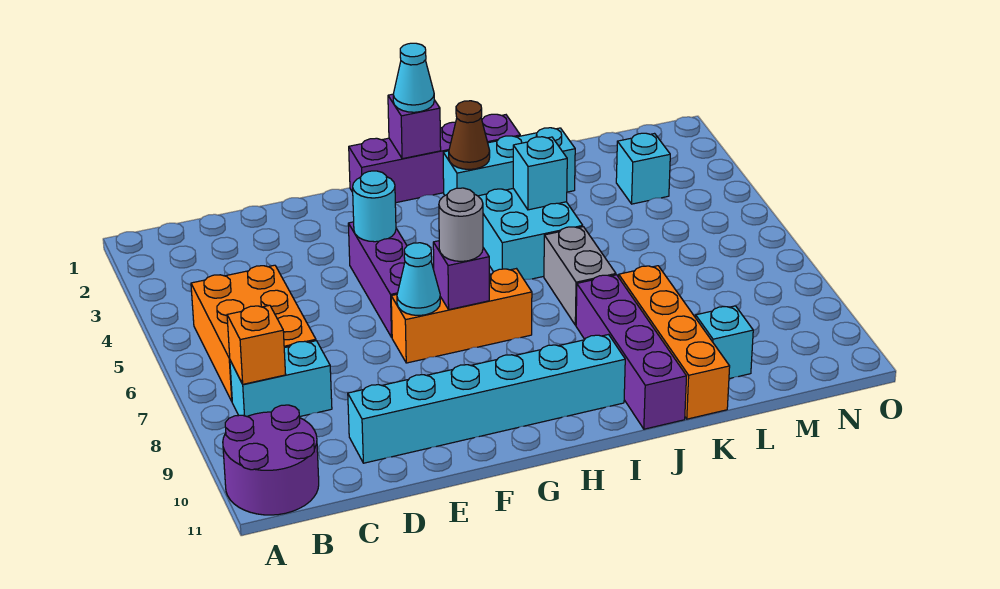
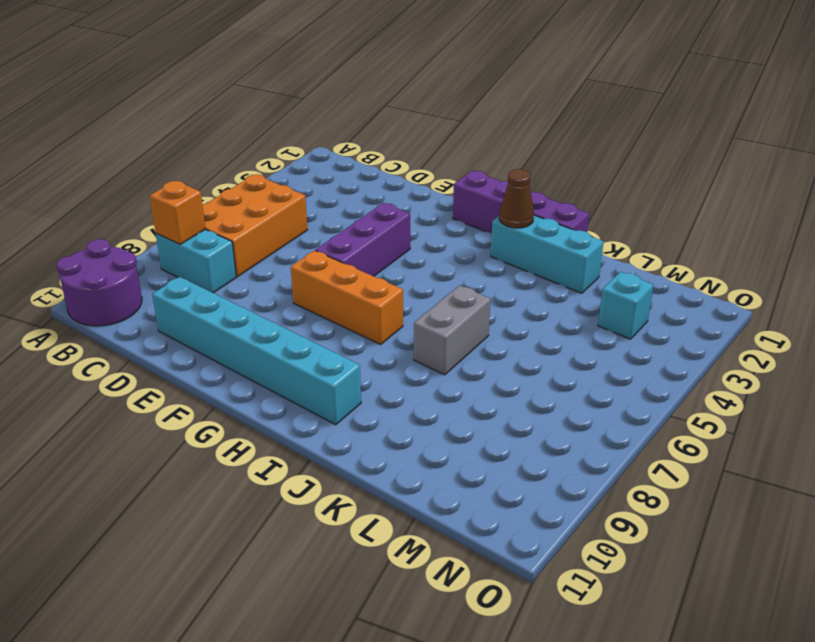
none -> cyan brick I4:J5 level 1
none -> purple brick J8:J11 level 1
none -> orange brick K8:K11 level 1

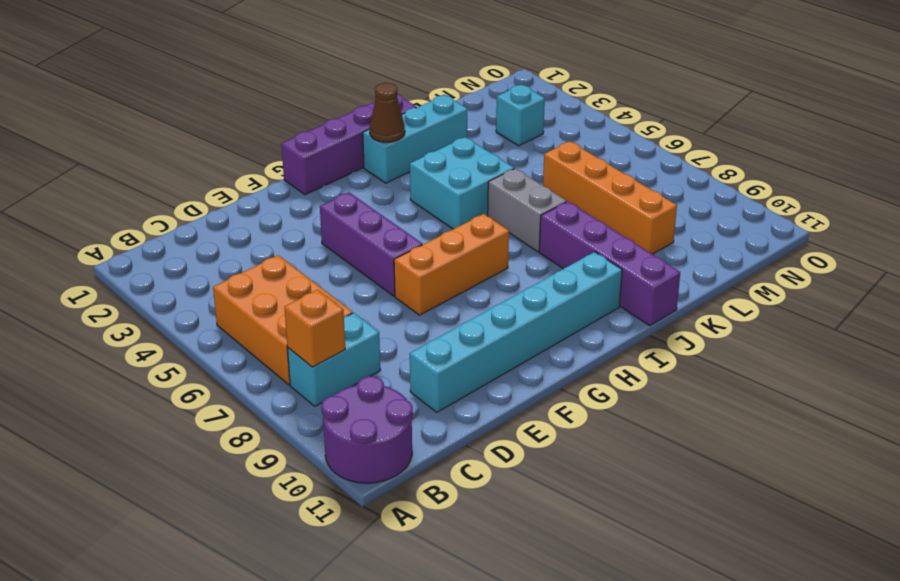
orange brick L6:L9 level 1 -> orange brick K8:K11 level 1
none -> cyan brick L10 level 1
none -> cyan round brick F4 level 2
none -> cyan cone F7 level 2

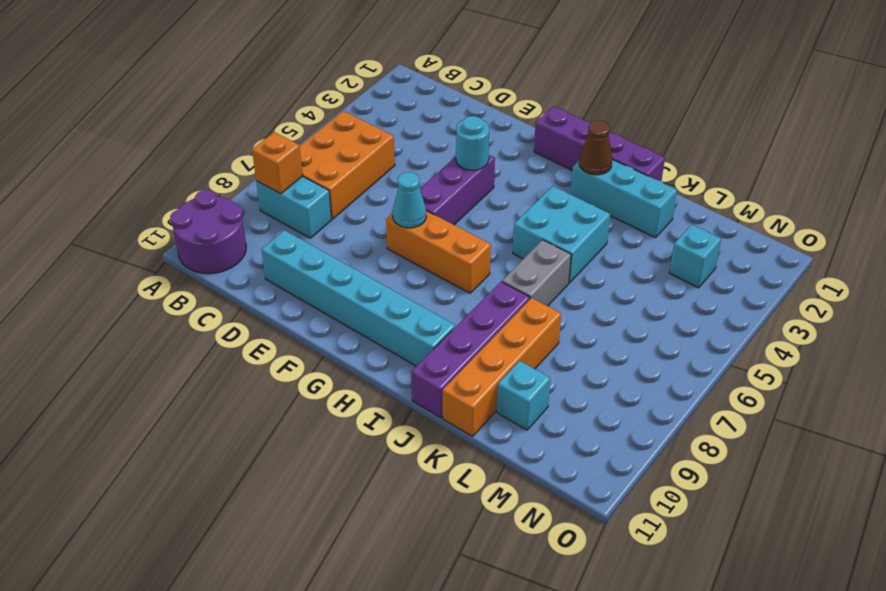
none -> purple brick G7 level 2
none -> purple brick H1 level 2
none -> cyan brick J4 level 2

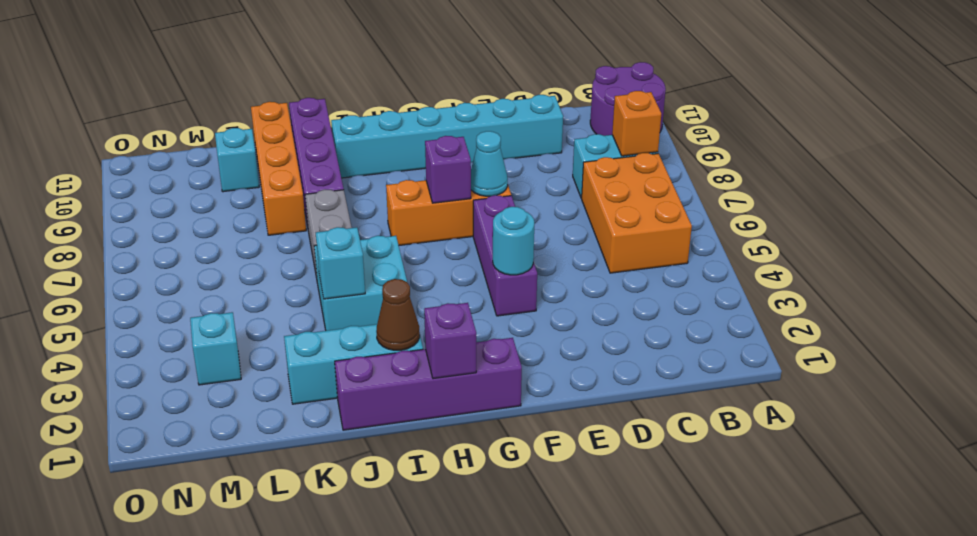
none -> grey round brick G7 level 3
none -> cyan cone H1 level 3

